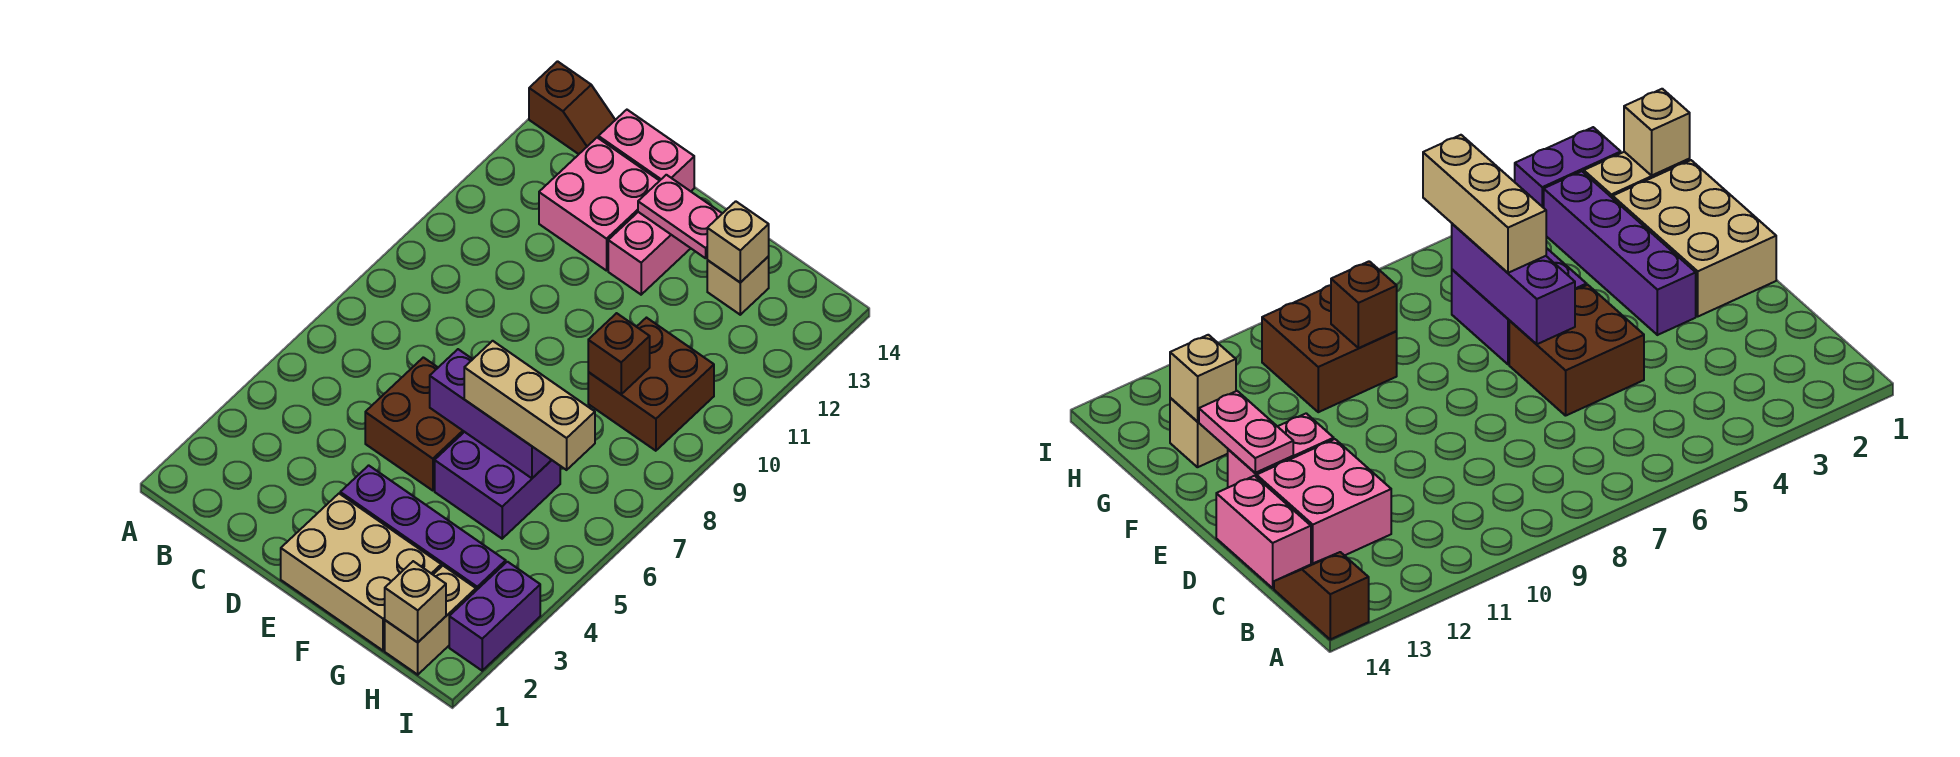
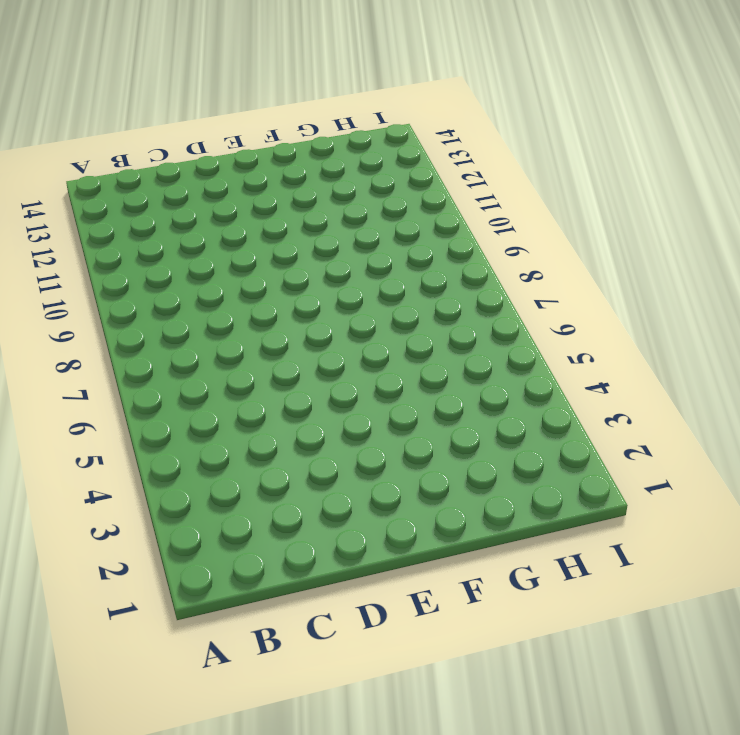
none -> brown slope A14:B14 level 1 top A
none -> pink brick C12:D13 level 1
none -> pink brick C14:D14 level 1

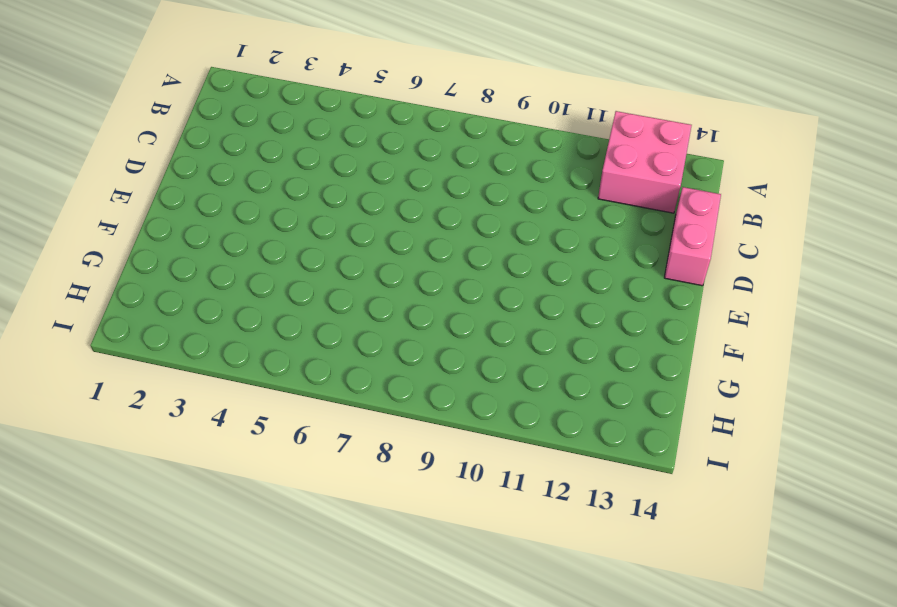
pink brick A12:B13 level 1 -> pink brick C12:D13 level 1
none -> brown slope A14:B14 level 1 top A
none -> brown brick D5:E6 level 1
none -> tan brick E1:G2 level 1

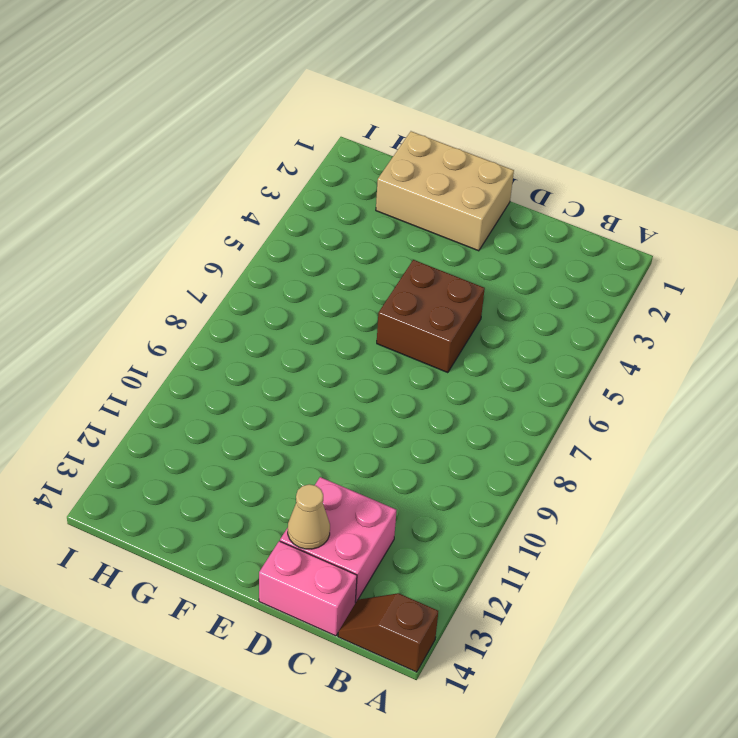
tan cone D13 level 2 -> none
none -> purple brick E3:H3 level 1
none -> pink brick E12:E13 level 1
none -> purple brick F5:G6 level 1

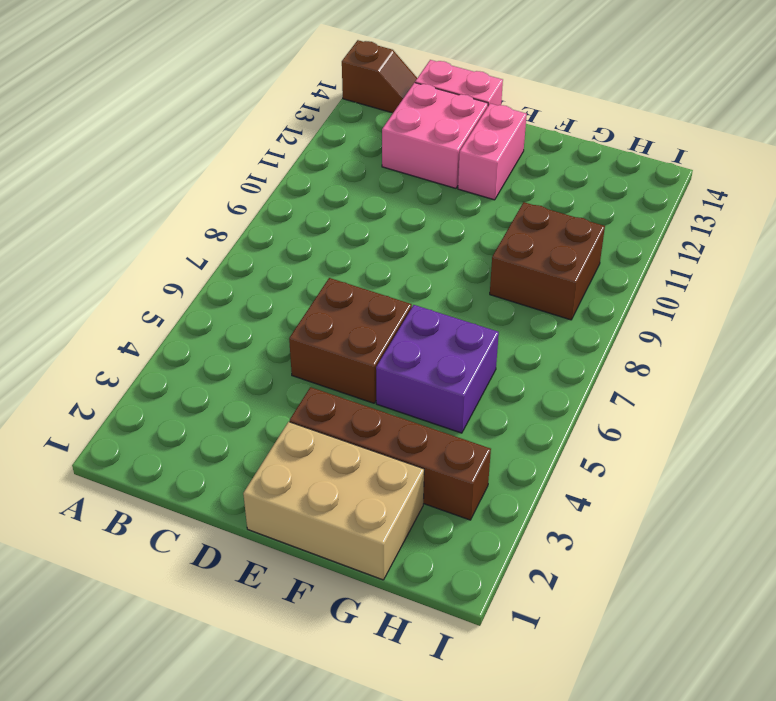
brown brick E3:H3 level 1 -> purple brick E3:H3 level 1
none -> tan brick G13 level 1
none -> tan brick H1:H2 level 1
none -> purple brick I2:I3 level 1

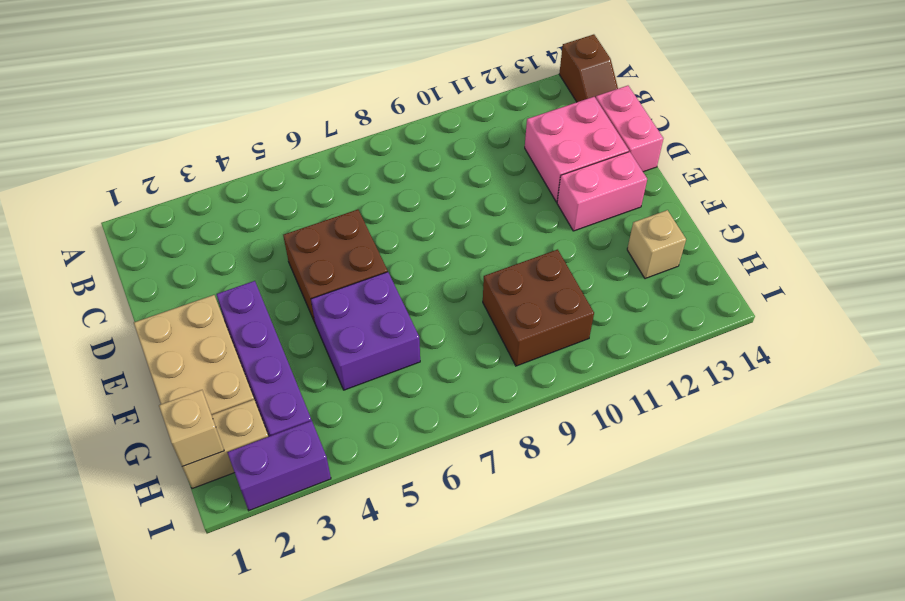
none -> purple brick E6:G6 level 2
none -> pink plate E13:F13 level 2
none -> brown brick G9 level 2

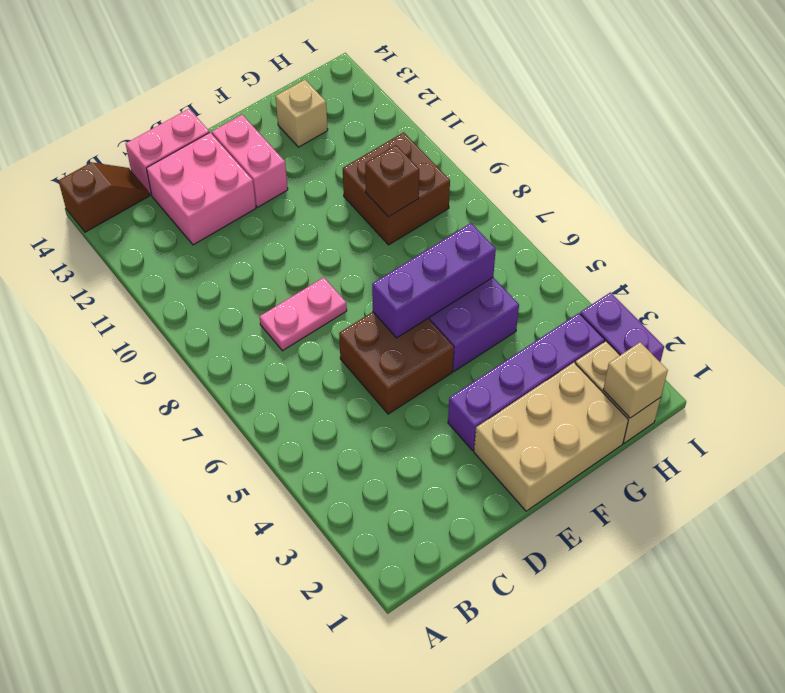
pink plate C8:D8 level 1 -> pink plate E13:F13 level 2
none -> tan brick G13 level 2
none -> tan brick F6:H6 level 3

